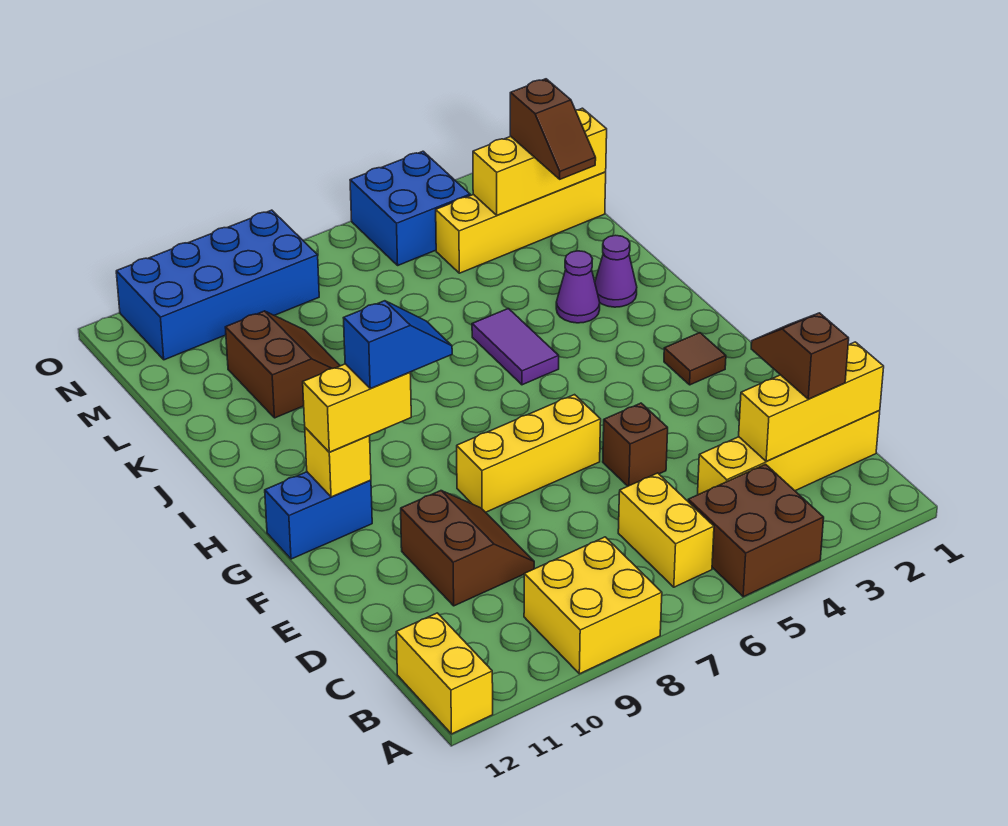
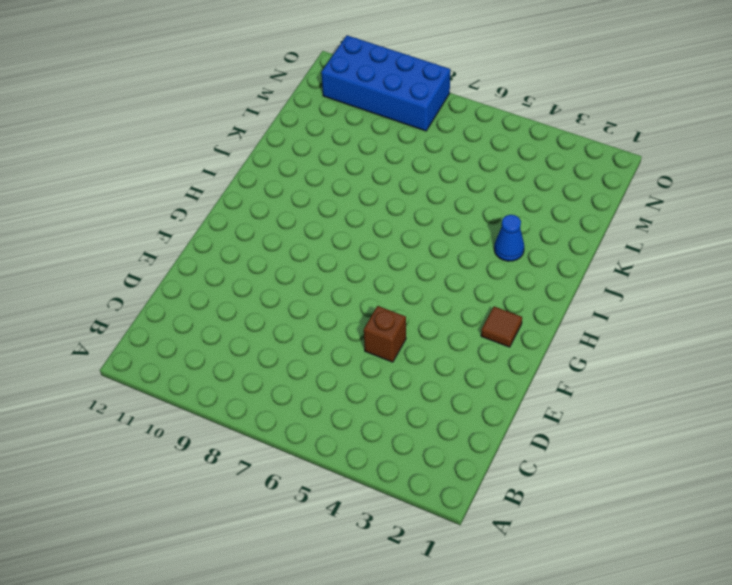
blue cone J3 level 1 -> purple cone J3 level 1
none -> brown brick A4:B5 level 1
none -> yellow brick A8:B9 level 1
none -> yellow brick A12:B12 level 1

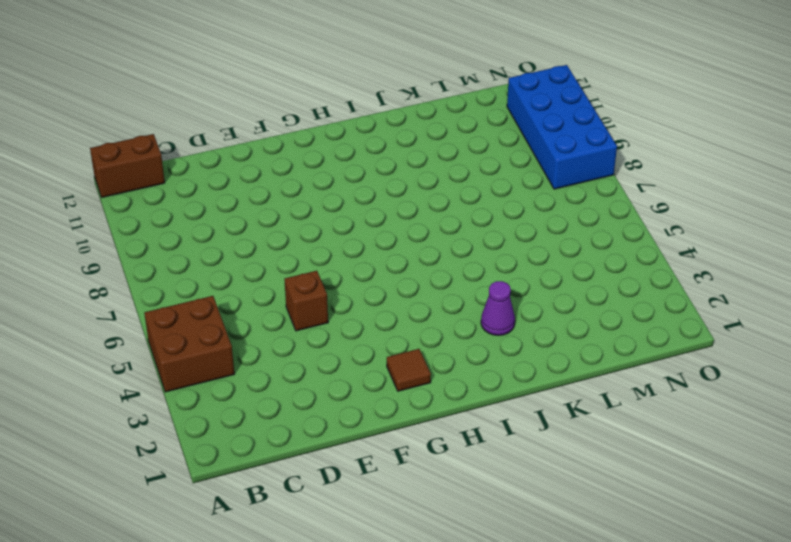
brown brick A12:B12 level 1 -> yellow brick A12:B12 level 1
none -> yellow brick A8:B9 level 1
none -> yellow brick B6:C6 level 1
none -> yellow brick C1:C4 level 1

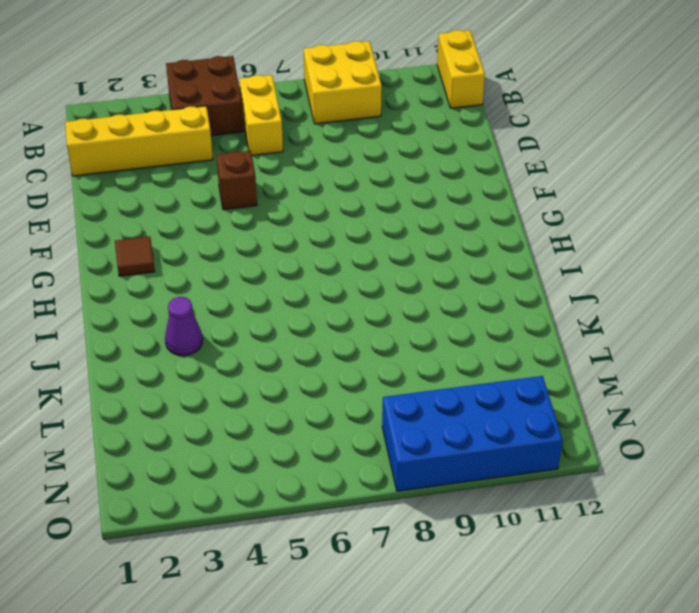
none -> brown slope D9:E10 level 1 top 10
none -> yellow brick F6:F8 level 1
none -> blue brick G11:G12 level 1

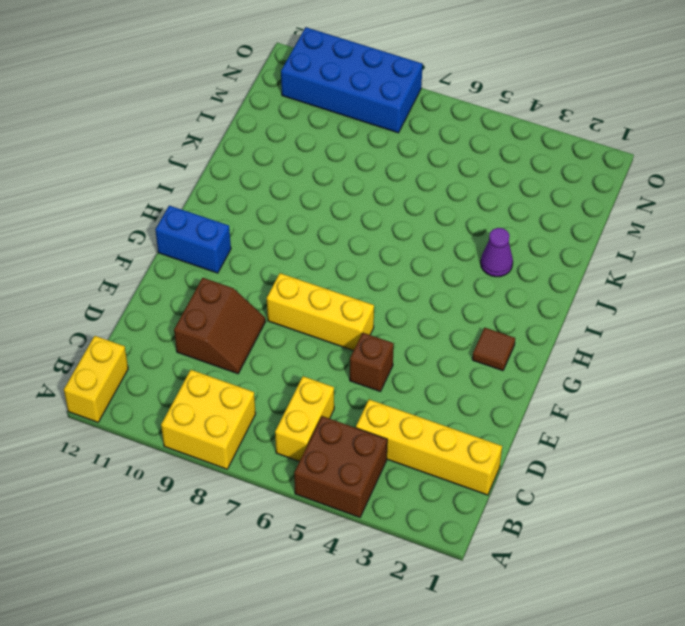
none -> purple tile I5:J5 level 1
none -> purple cone J2 level 1
none -> brown slope K9:L10 level 1 top 10

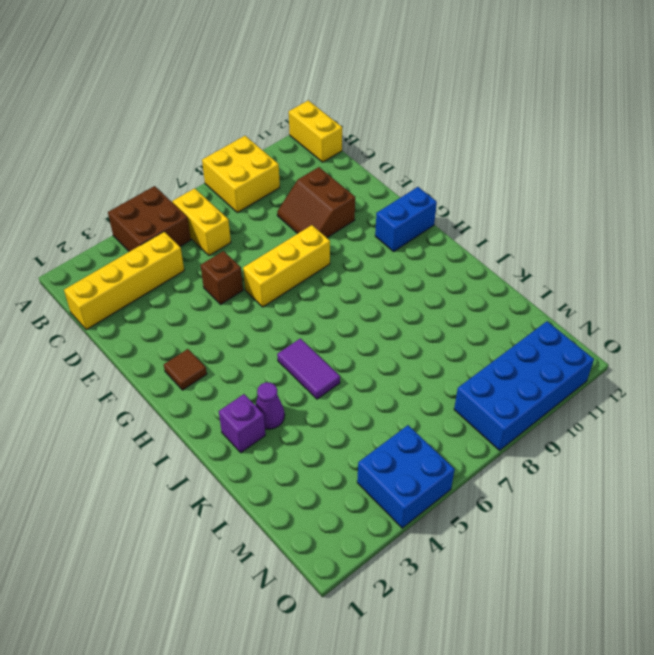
purple brick J2 level 1 -> purple cone J2 level 1
none -> brown slope K9:L10 level 1 top 10
none -> yellow brick M1:M4 level 1
none -> yellow brick C1:C3 level 2

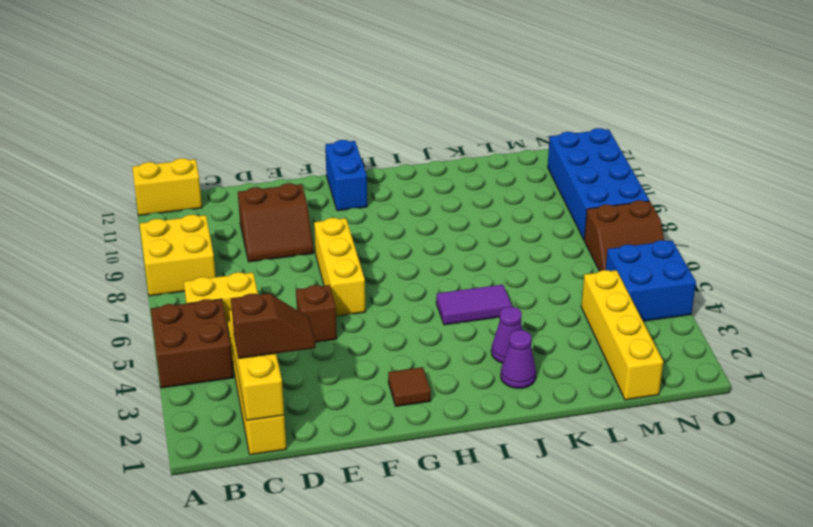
brown slope N6:O7 level 1 top 7 -> brown slope K9:L10 level 1 top 10
none -> yellow brick G11 level 2
none -> yellow brick M1:M3 level 2
none -> yellow brick G10:G11 level 3

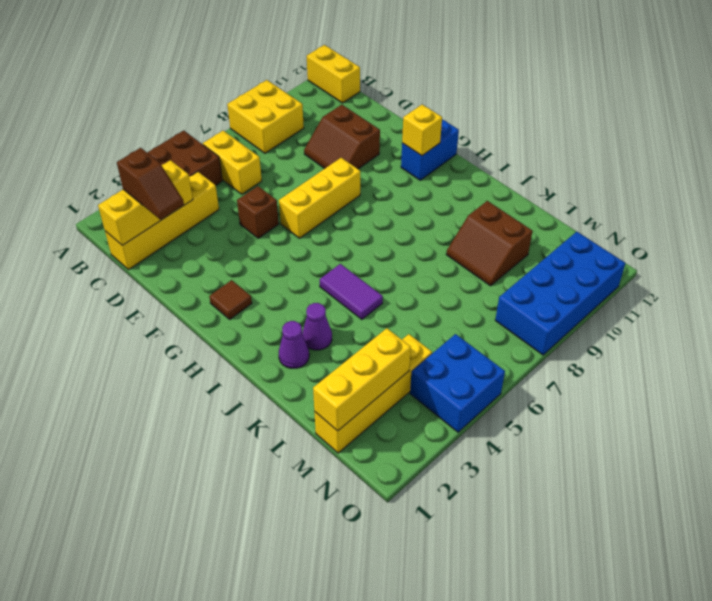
none -> yellow brick G10:G11 level 3
none -> brown slope L2:M2 level 3 top M
none -> blue slope G9:G10 level 4 top 10

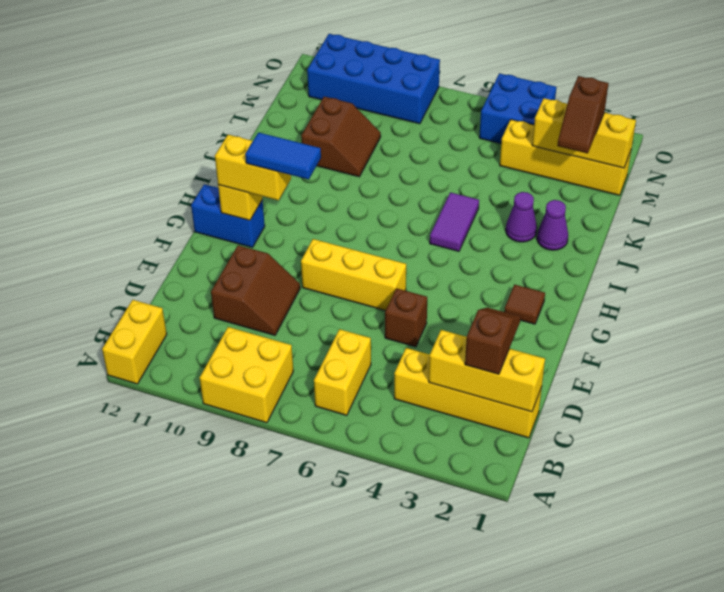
blue tile G9:G10 level 4 -> blue slope G9:G10 level 4 top 10
none -> brown brick A4:B5 level 1

